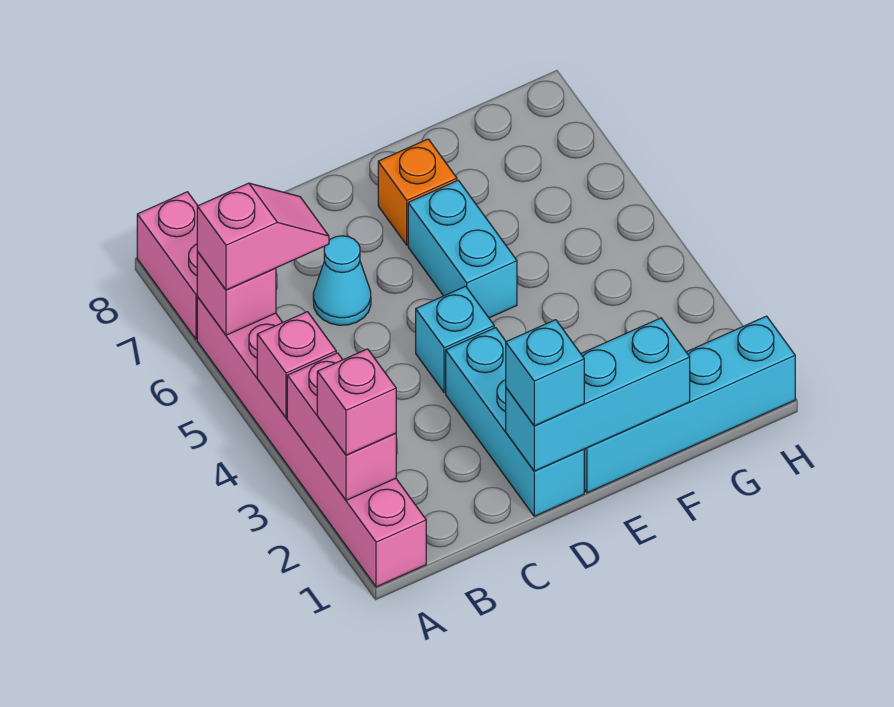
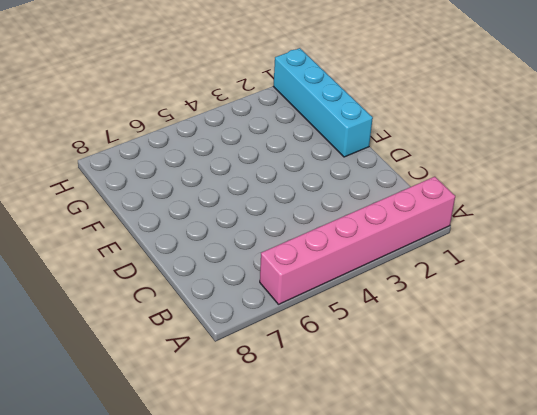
none -> pink brick A7:A8 level 1
none -> cyan cone C6 level 1
none -> cyan brick D1:D3 level 1

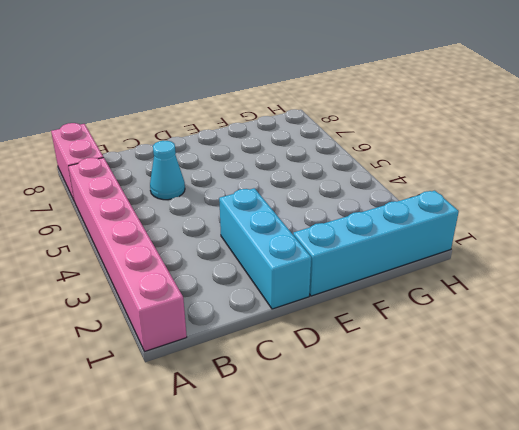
none -> cyan brick D4 level 1
none -> cyan brick E5:E6 level 1
none -> orange brick E7 level 1

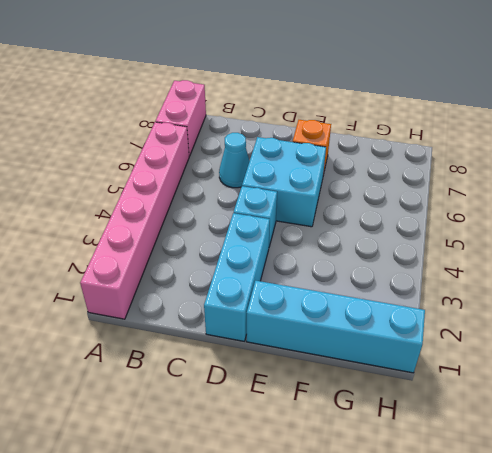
cyan brick D5:E6 level 1 -> cyan brick E5:E6 level 1
none -> pink brick A2:A3 level 2
none -> pink brick A4 level 2
none -> pink brick A6 level 2

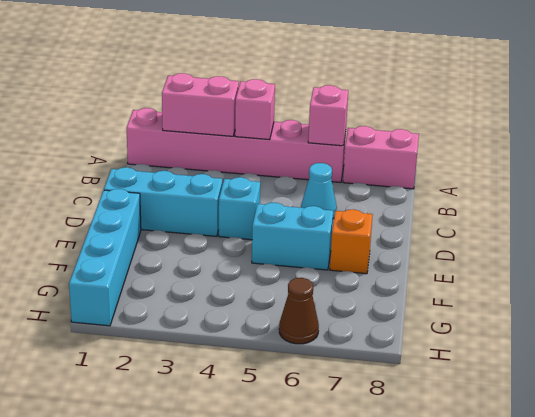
brown cone H6 level 1 -> none
none -> cyan brick D1:F1 level 2
none -> pink brick A2 level 3
none -> pink slope A6:B6 level 3 top A

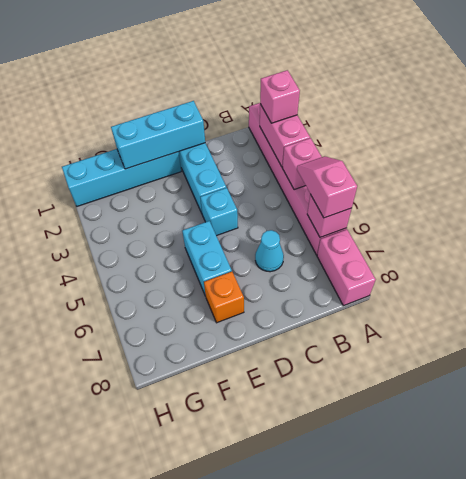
pink slope A5:A6 level 3 top 6 -> pink slope A6:B6 level 3 top A
none -> cyan brick D1 level 3

